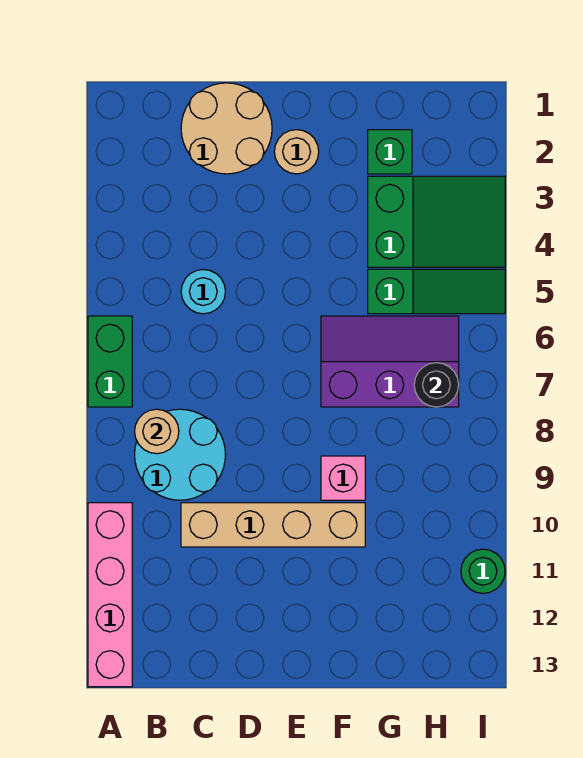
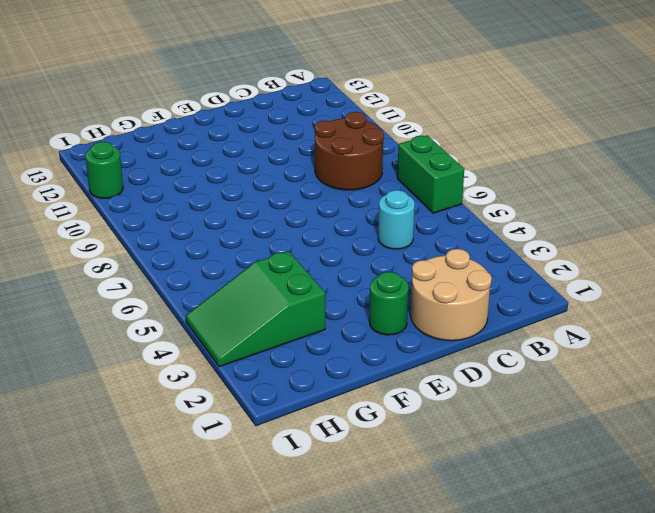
brown round brick B8:C9 level 1 -> cyan round brick B8:C9 level 1
green round brick E2 level 1 -> tan round brick E2 level 1
none -> pink brick A10:A13 level 1
none -> tan brick C10:F10 level 1
none -> purple slope F6:H7 level 1 top 7

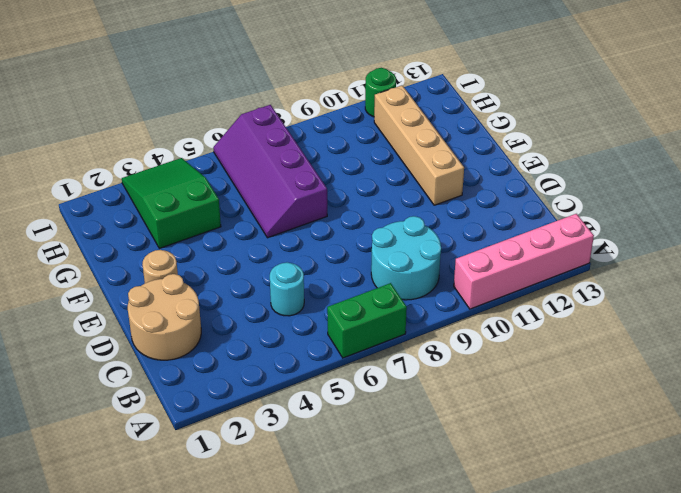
tan brick E11:H11 level 1 -> tan brick C10:F10 level 1
purple slope F6:I7 level 1 top 7 -> purple slope F6:H7 level 1 top 7
none -> pink brick F9 level 1
none -> green brick G2 level 1
none -> green slope G5:I5 level 1 top G

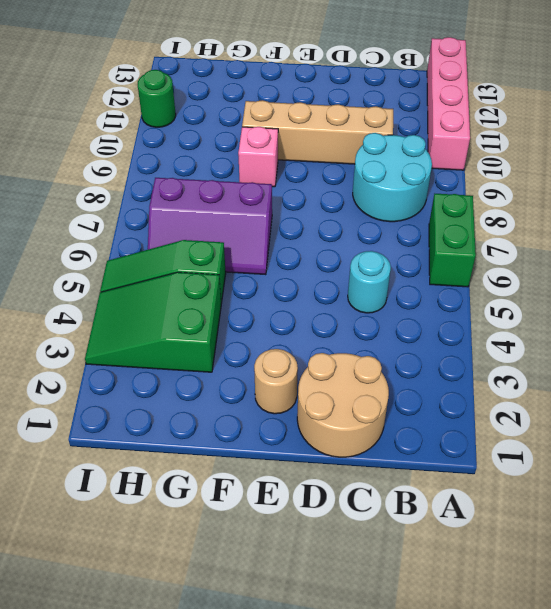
none -> green brick G2 level 1
none -> tan round brick B8 level 2
none -> black round brick H7 level 2

